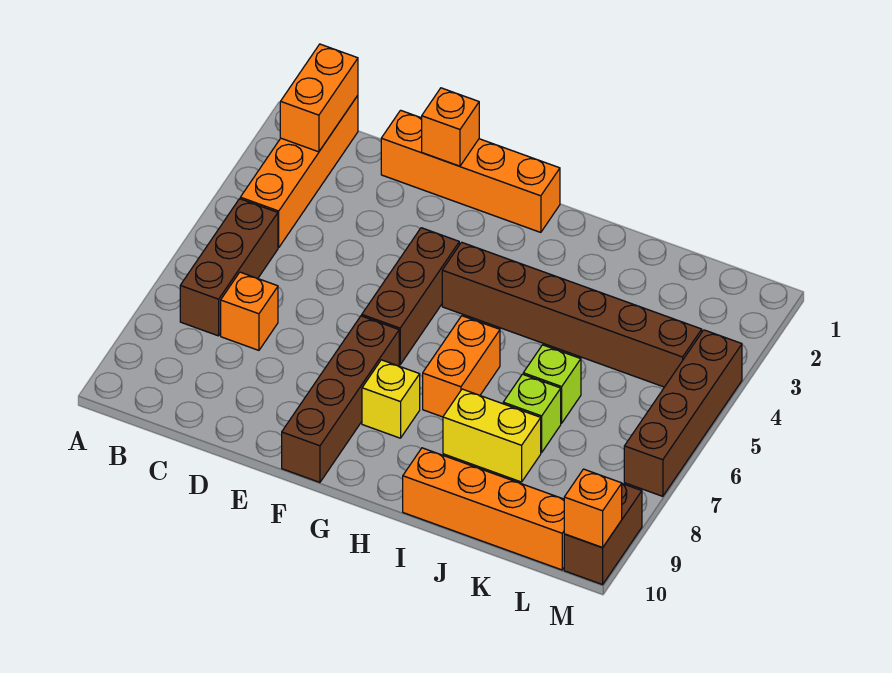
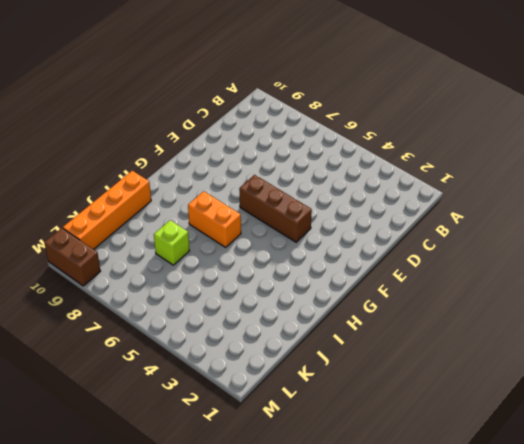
none -> orange brick B1:B4 level 1
none -> brown brick B5:B7 level 1
none -> orange brick C7 level 1

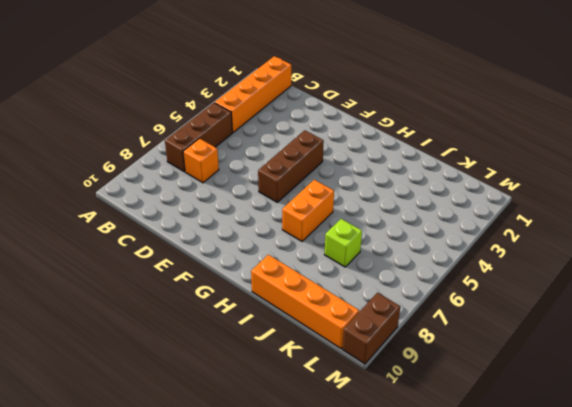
none -> orange brick D1:G1 level 1
none -> brown brick F7:F10 level 1
none -> brown brick G4:L4 level 1

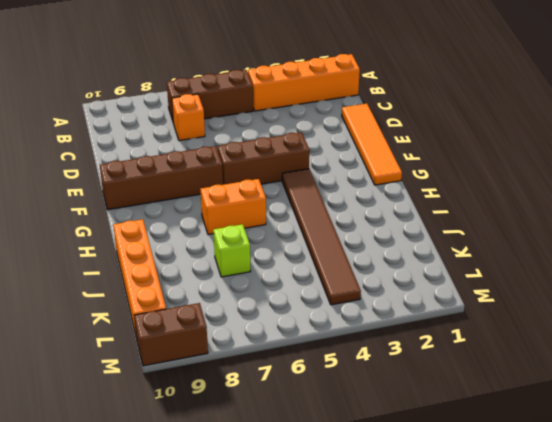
orange tile D1:G1 level 1 -> orange brick D1:G1 level 1
brown tile G4:L4 level 1 -> brown brick G4:L4 level 1
none -> yellow brick G8 level 1
none -> yellow brick I8:J8 level 1
none -> lime brick J6 level 1

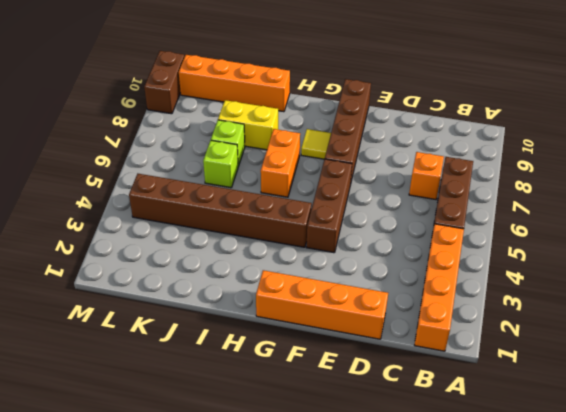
yellow tile G8 level 1 -> yellow brick G8 level 1
none -> brown brick M4:M7 level 1
none -> orange brick B1:B2 level 2
none -> orange brick E1 level 2

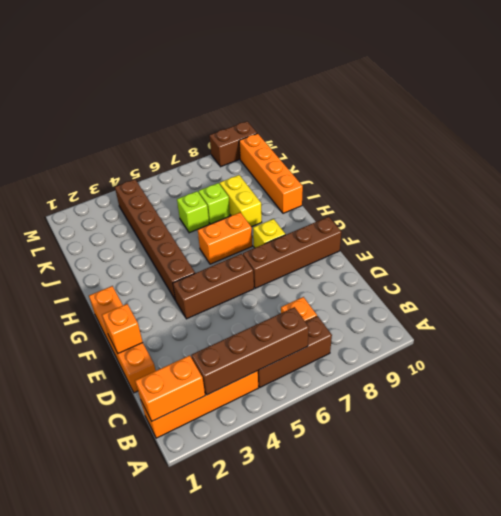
brown brick B3:B6 level 2 -> brown brick M4:M7 level 1
none -> orange brick M10 level 2

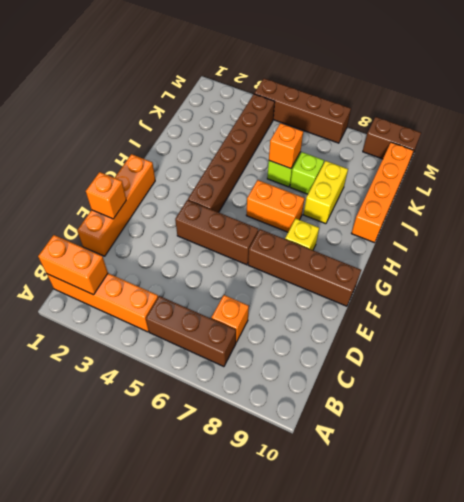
orange brick J6 level 2 -> orange brick M10 level 2

